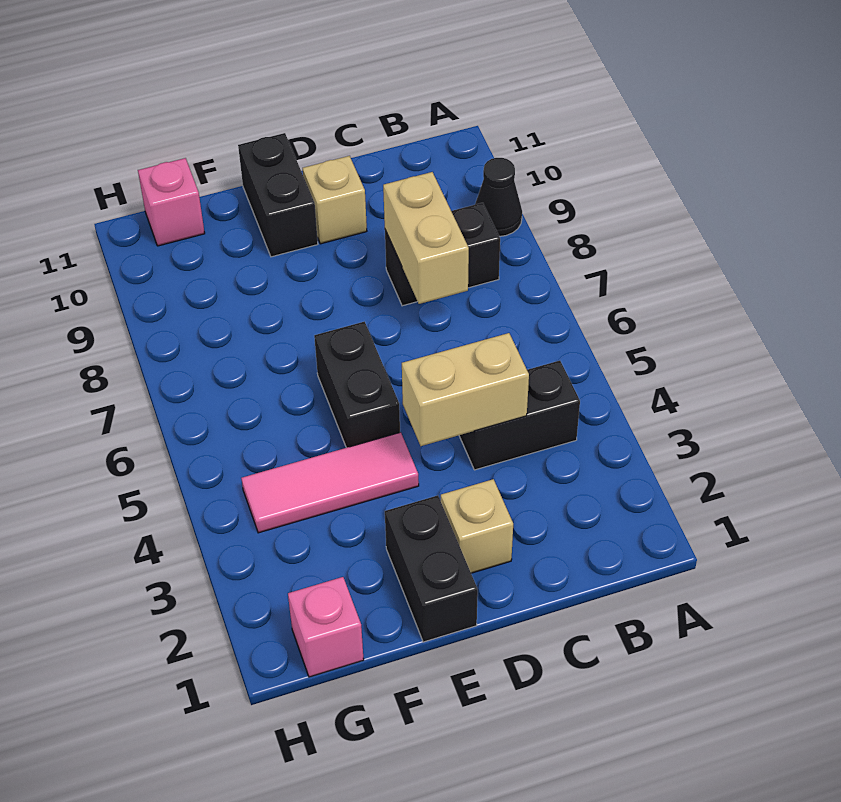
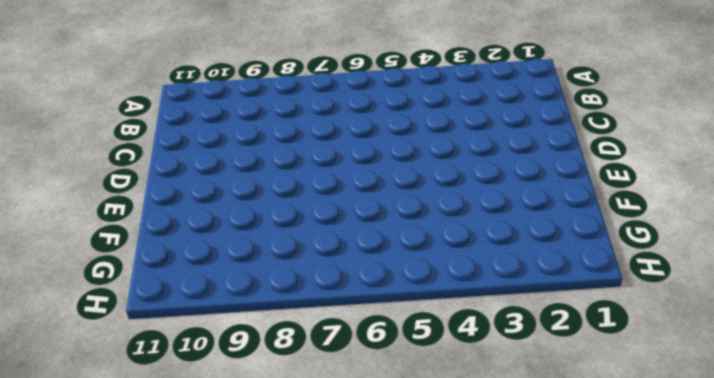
none -> black cone A9 level 1
none -> black brick B4:C4 level 1
none -> black brick B8:C8 level 1

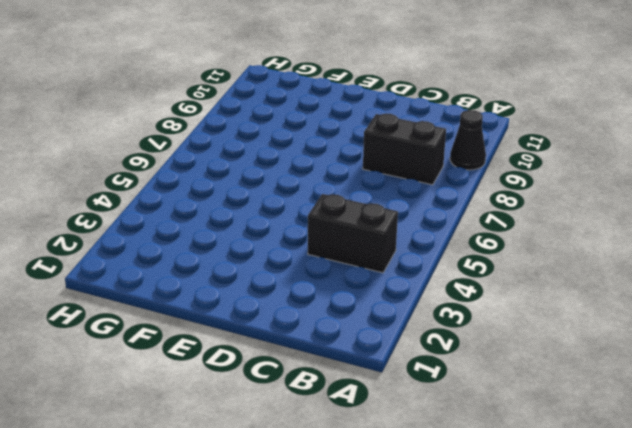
none -> tan brick D2 level 1
none -> tan brick D10 level 1
none -> black brick E1:E2 level 1

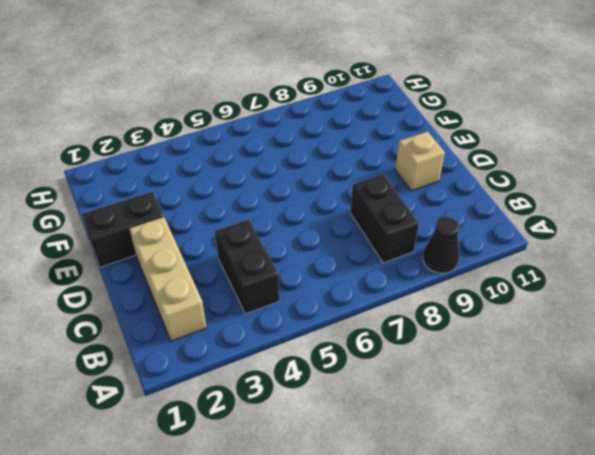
tan brick B2:D2 level 1 -> tan brick D2 level 1
none -> pink tile E4:G4 level 1
none -> black brick E5:E6 level 1
none -> black brick E10:E11 level 1

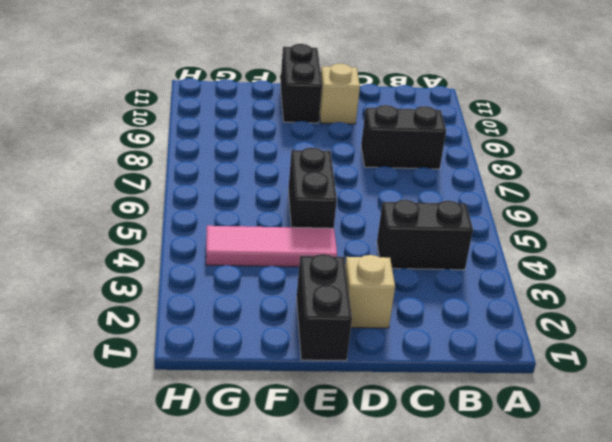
none -> black cone A9 level 1
none -> pink brick G1 level 1
none -> pink brick G11 level 1

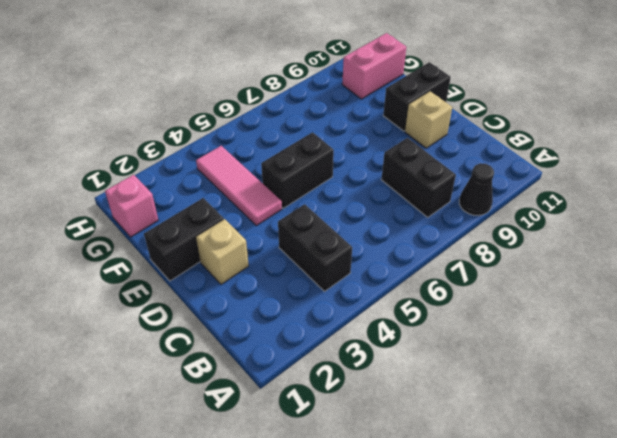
pink brick G10:G11 level 1 -> pink brick G11 level 1
none -> tan brick C4:D4 level 2
none -> tan brick C7:C8 level 2

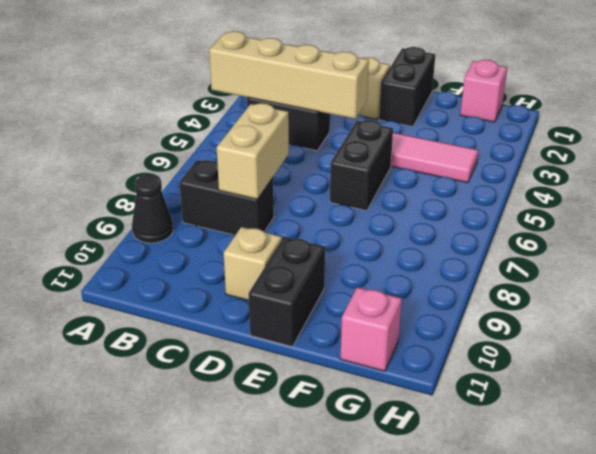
tan brick A4:D4 level 2 -> tan brick C4:D4 level 2

